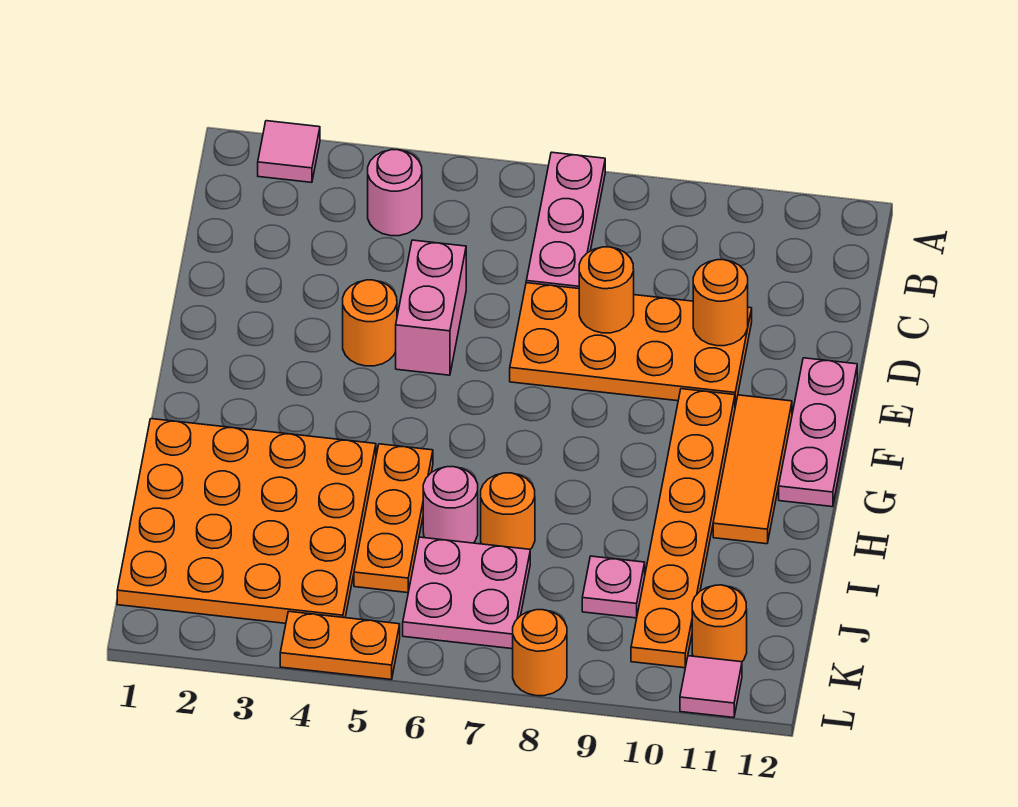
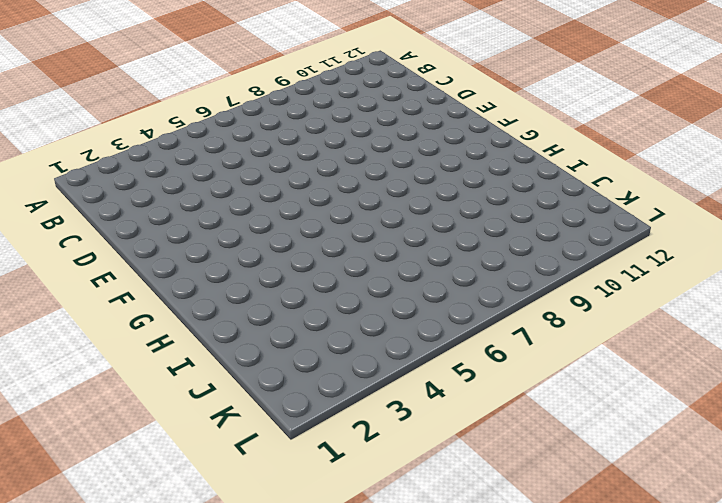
none -> pink tile A2 level 1
none -> pink plate A7:C7 level 1
none -> pink round brick B4 level 1

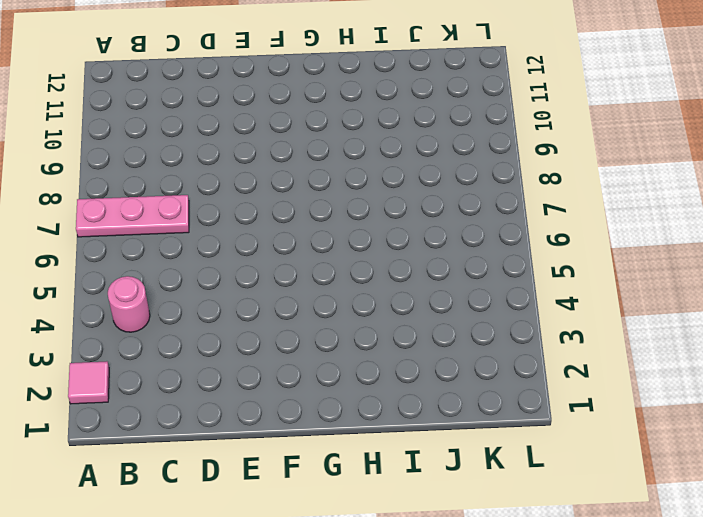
none -> pink brick D5:E5 level 1
none -> orange plate D7:E10 level 1
none -> orange round brick E4 level 1

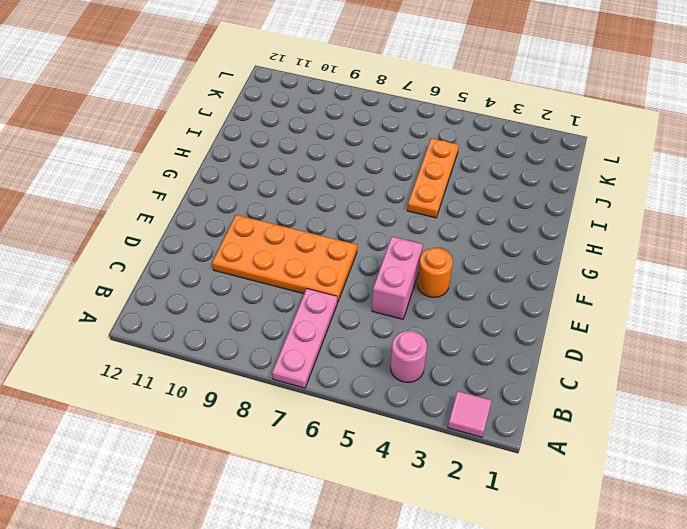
none -> pink plate E12:G12 level 1
none -> orange plate F10:K10 level 1
none -> orange tile F11:H11 level 1

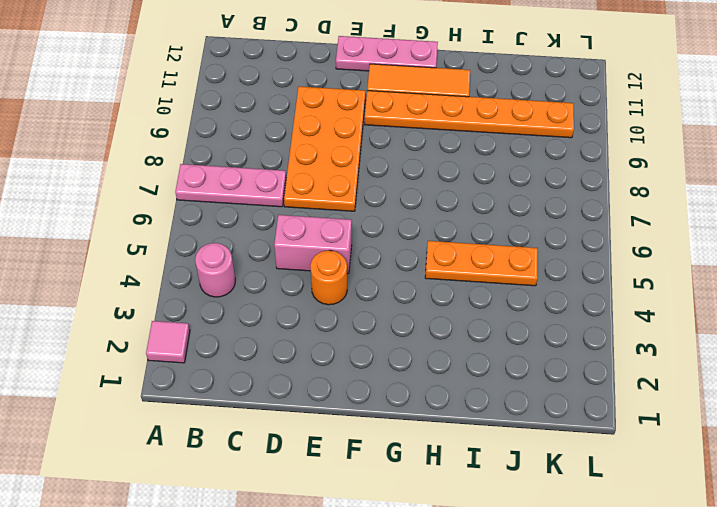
none -> orange plate H1:K4 level 1
none -> pink round brick I6 level 1
none -> orange round brick I7 level 1

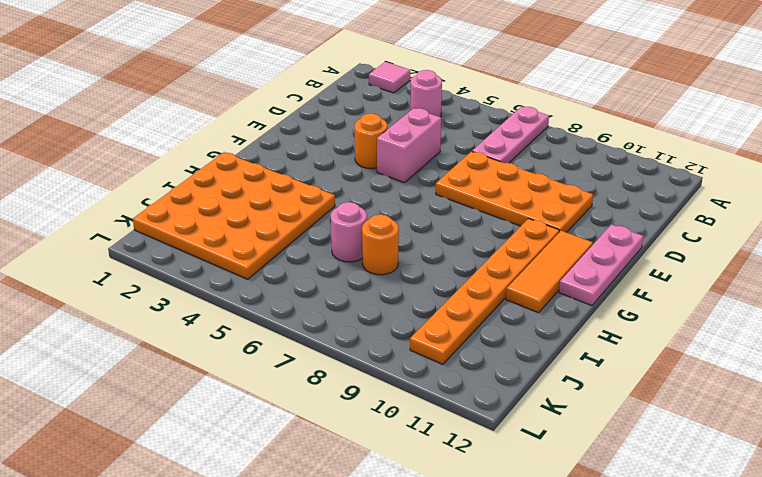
none -> orange plate H5:J5 level 1
none -> pink plate J6:K7 level 1
none -> pink plate J9 level 1

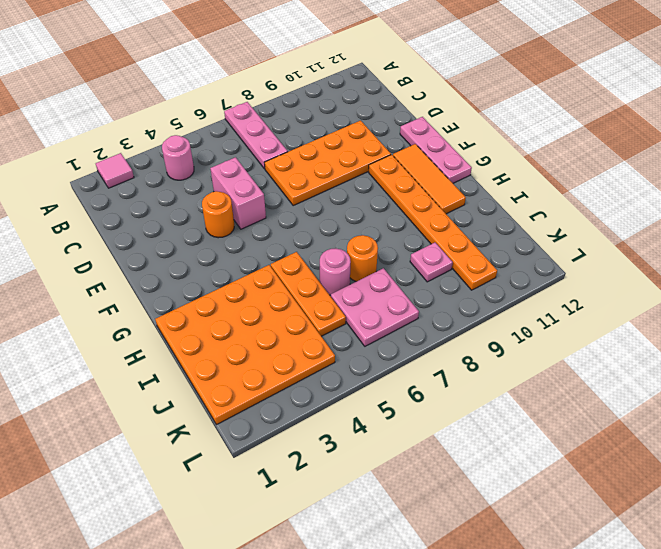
none -> orange round brick K11 level 1
none -> orange plate L4:L5 level 1
none -> orange round brick L8 level 1

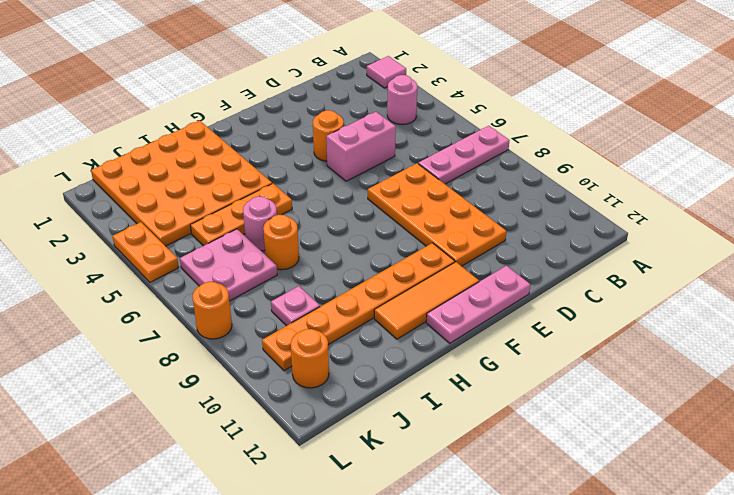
none -> pink tile L11 level 1
none -> orange round brick D8 level 2
none -> orange round brick D10 level 2

